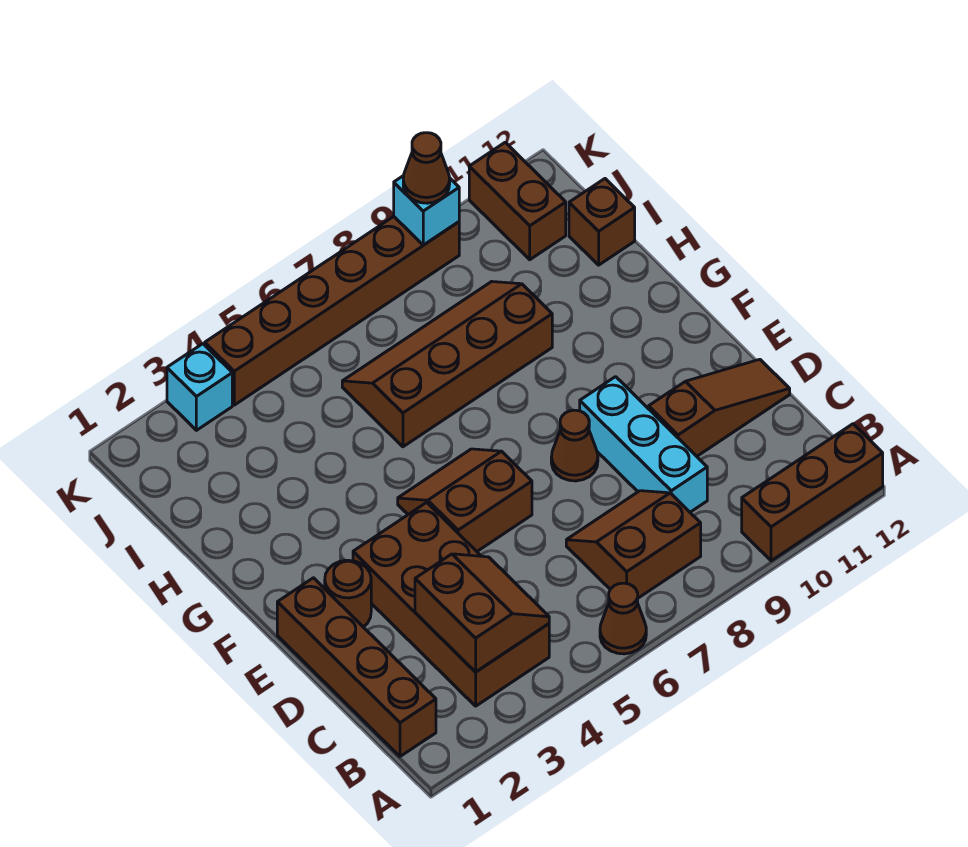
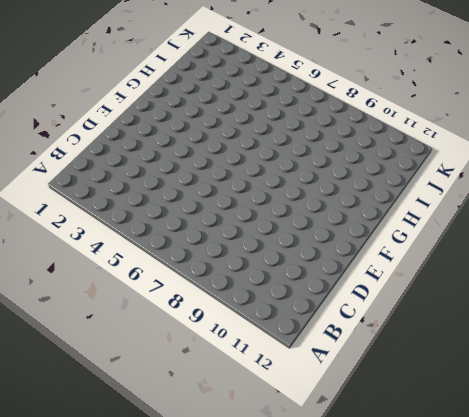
none -> brown cone A6 level 1
none -> brown brick A10:A12 level 1
none -> brown brick B1:E1 level 1

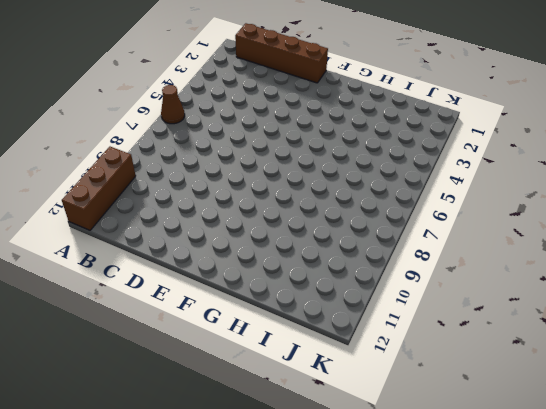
none -> brown brick B3:E4 level 1
none -> brown slope B7:C8 level 1 top B
none -> cyan brick C9:E9 level 1

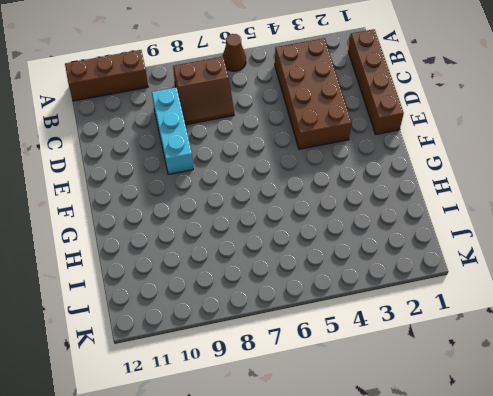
none -> brown slope D10:D12 level 1 top 10
none -> brown round brick E2 level 1
none -> brown slope E5:F6 level 1 top E

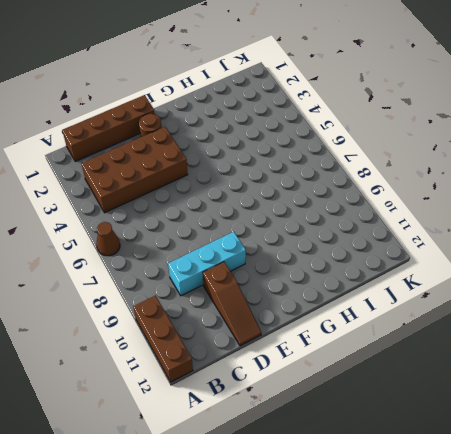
none -> brown slope B7:C8 level 1 top B
none -> brown slope E5:F6 level 1 top E
none -> brown cone E8 level 1

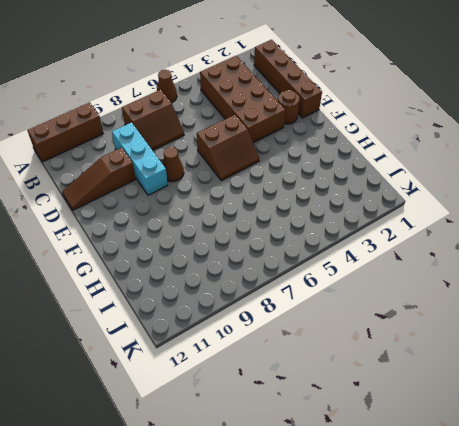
none -> brown slope H6:I9 level 1 top H
none -> brown brick I12 level 1
none -> brown brick J11:K11 level 1

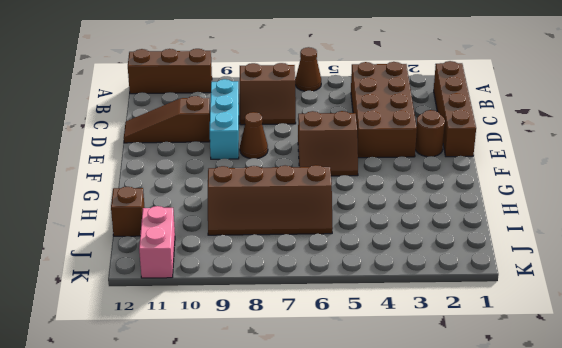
pink brick J11:K11 level 1 -> brown brick J11:K11 level 1
none -> cyan brick K3 level 1
none -> brown brick K4:K9 level 1
none -> brown slope B3:C4 level 2 top 3

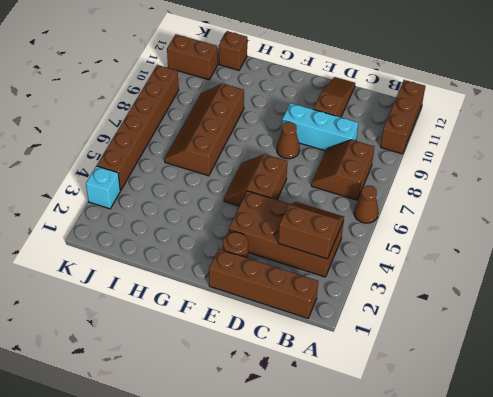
none -> cyan brick K9 level 2
none -> brown cone K9 level 3

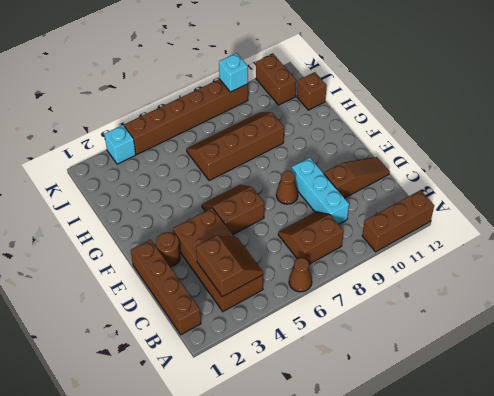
none -> brown cone K9 level 3

